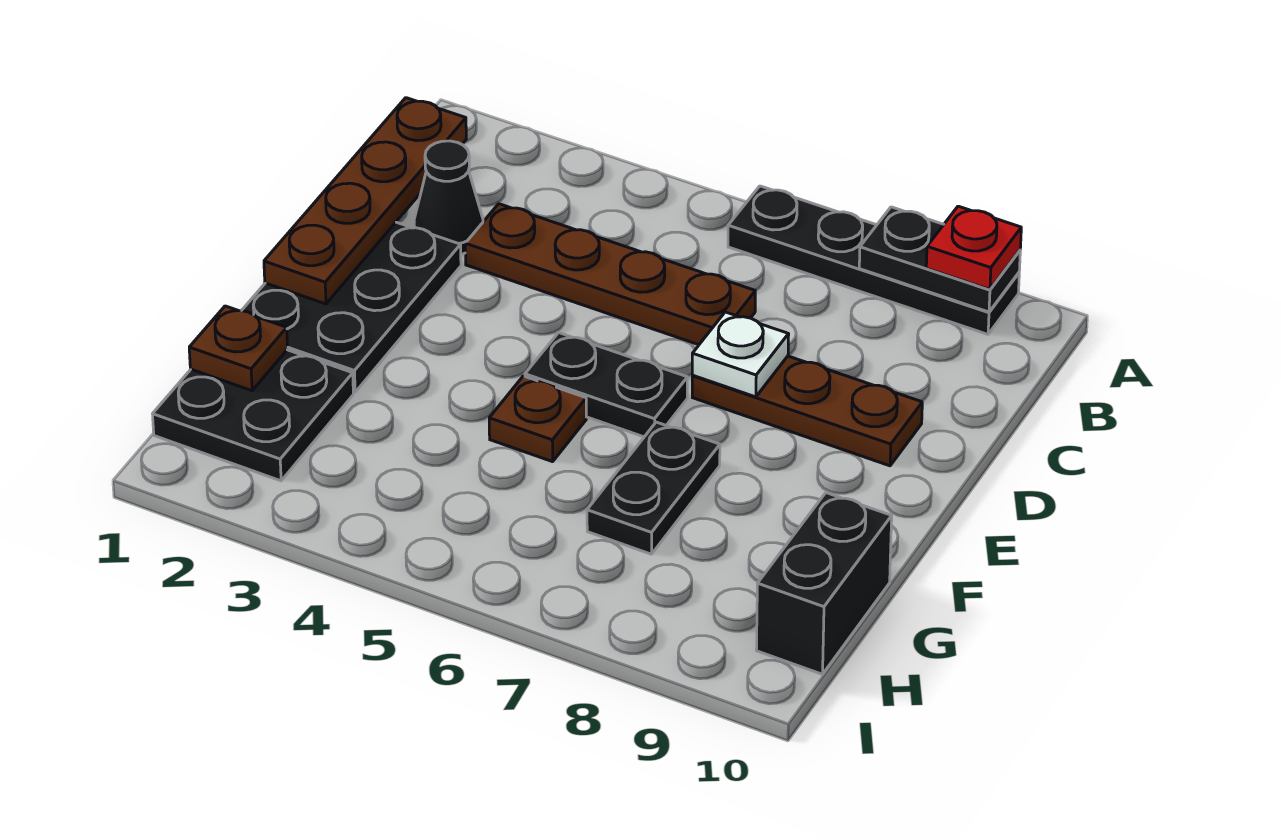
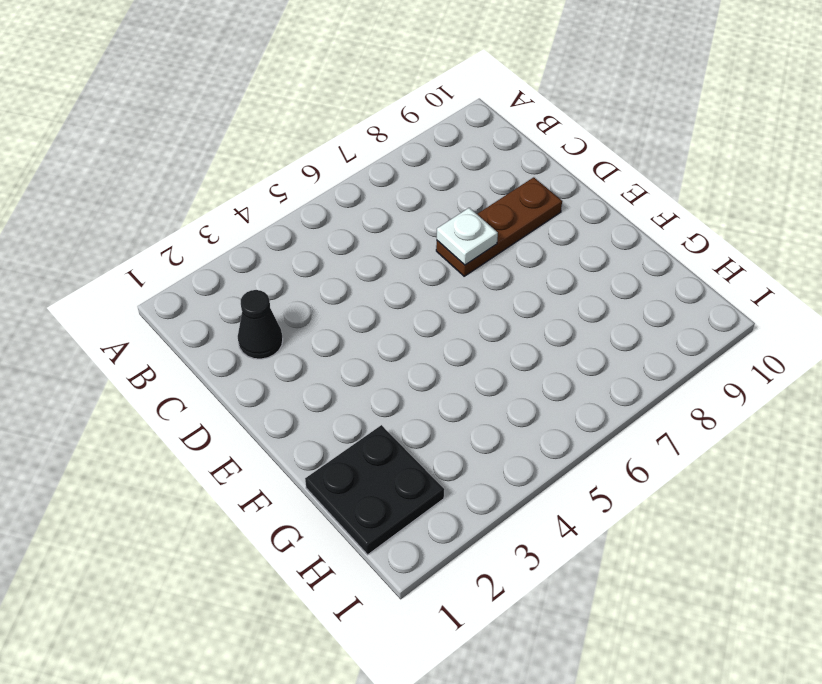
none -> black plate A6:A9 level 1
none -> brown plate C3:C6 level 1
none -> black plate D1:F2 level 1

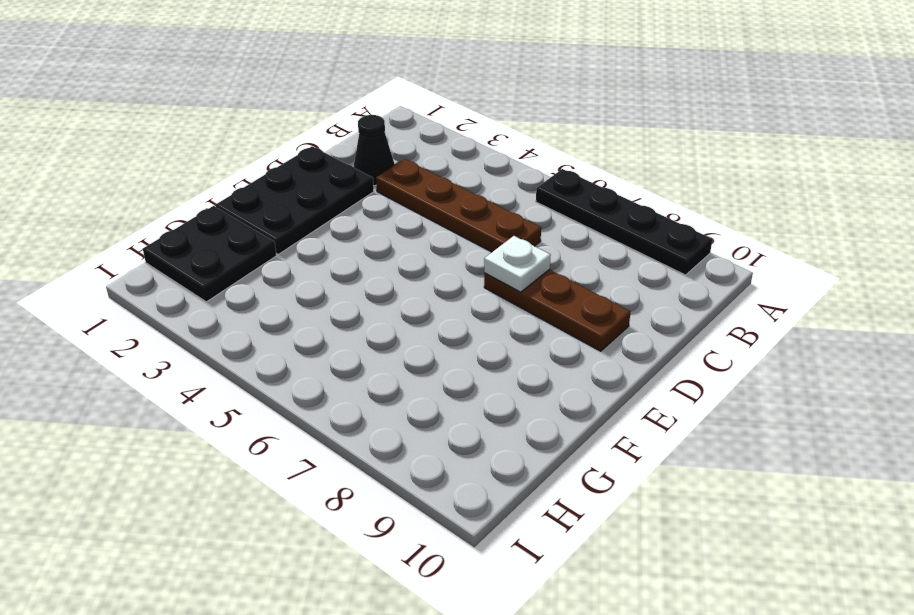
none -> black plate E5:E6 level 1
none -> brown plate F5 level 1
none -> black plate F7:G7 level 1

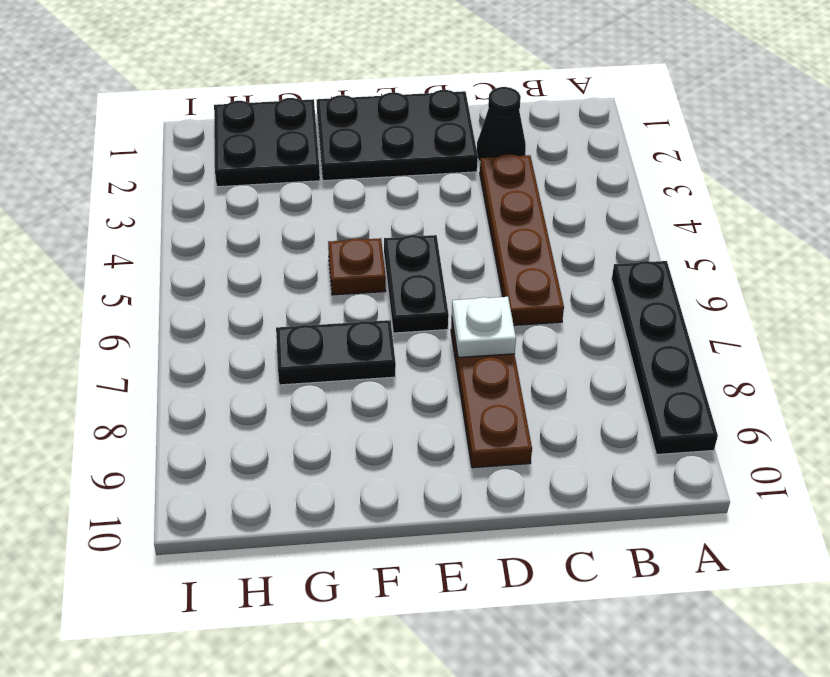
none -> black brick G10:H10 level 1
none -> black plate A8:A9 level 2
none -> brown plate B1:E1 level 2

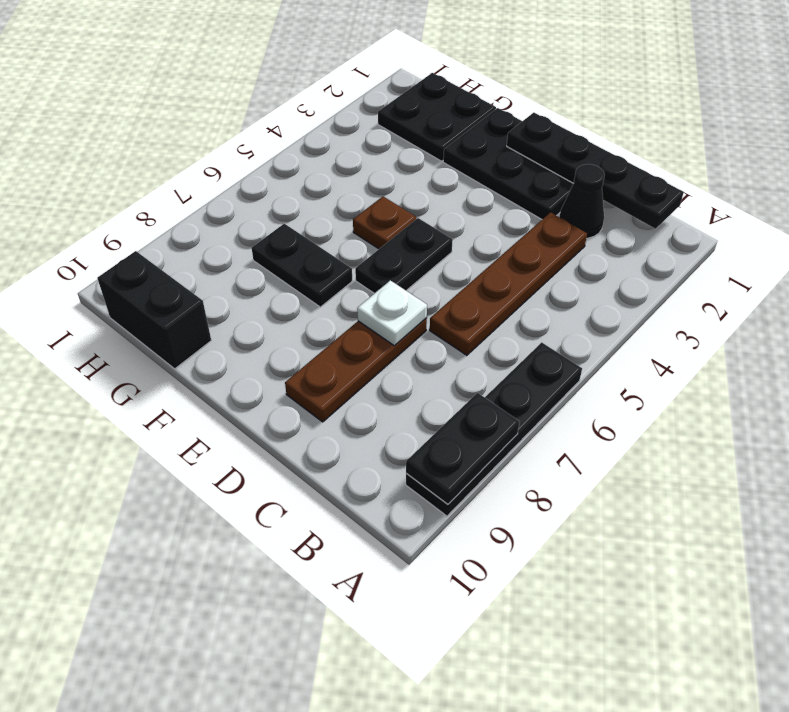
black plate B1:E1 level 2 -> brown plate B1:E1 level 2
none -> brown plate G1 level 2
none -> red plate A9 level 3

